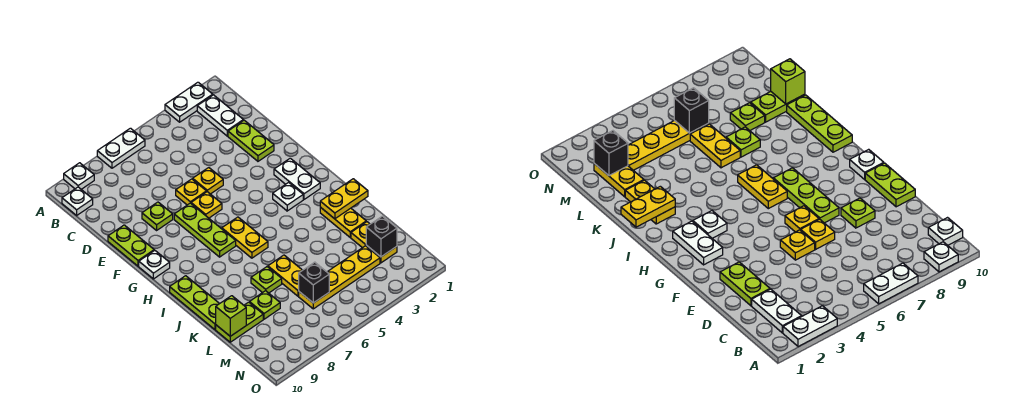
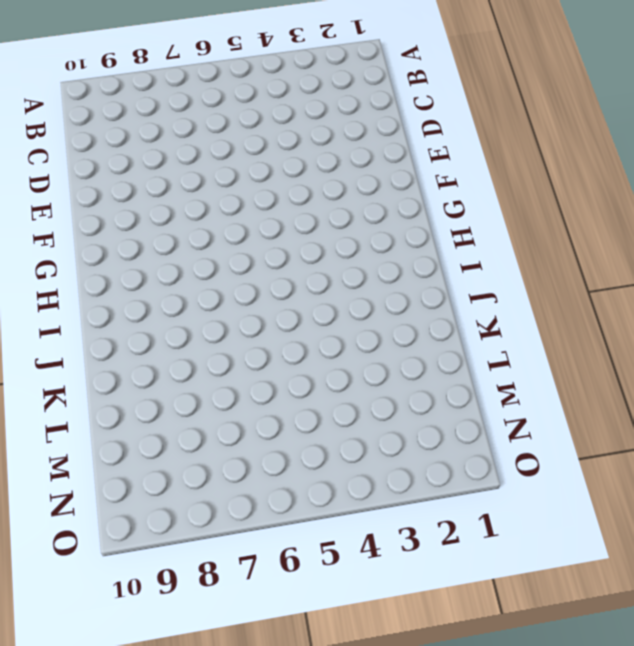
none -> white plate A2:A3 level 1
none -> white plate A6:A7 level 1
none -> white plate A9 level 1

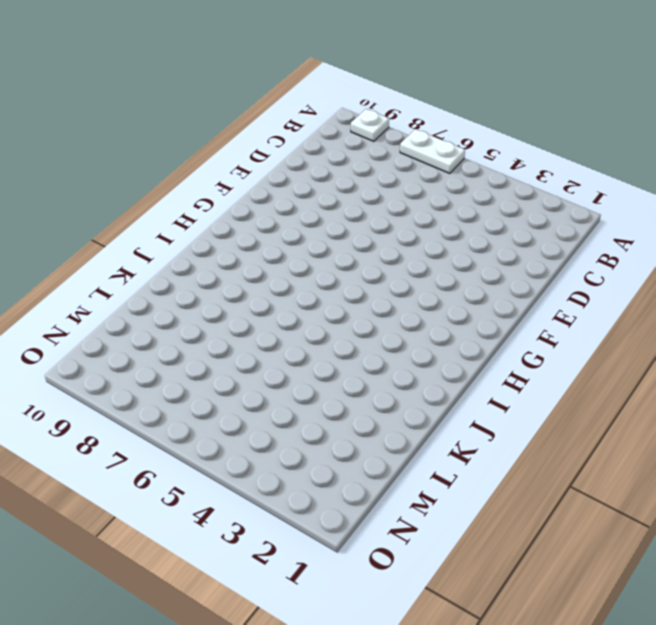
none -> white plate A2:A3 level 1
none -> white plate B2:C2 level 1
none -> white plate B10 level 1

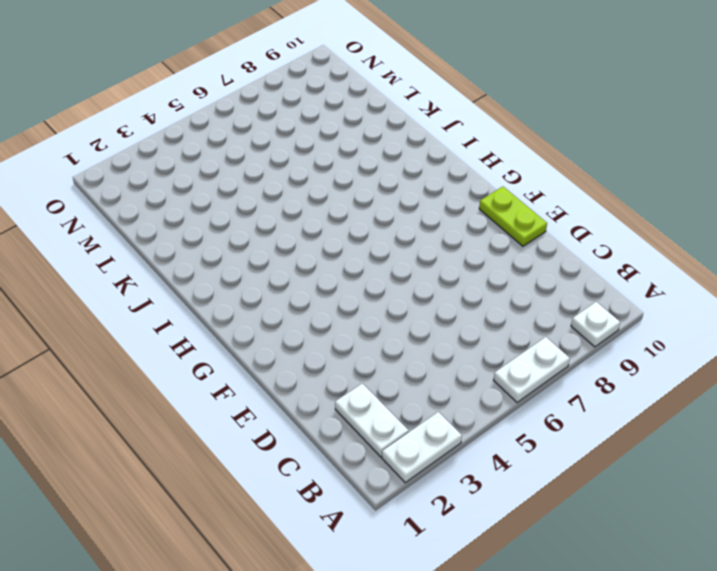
none -> white plate B10 level 1
none -> lime plate D2:E2 level 1
none -> yellow plate E5 level 1

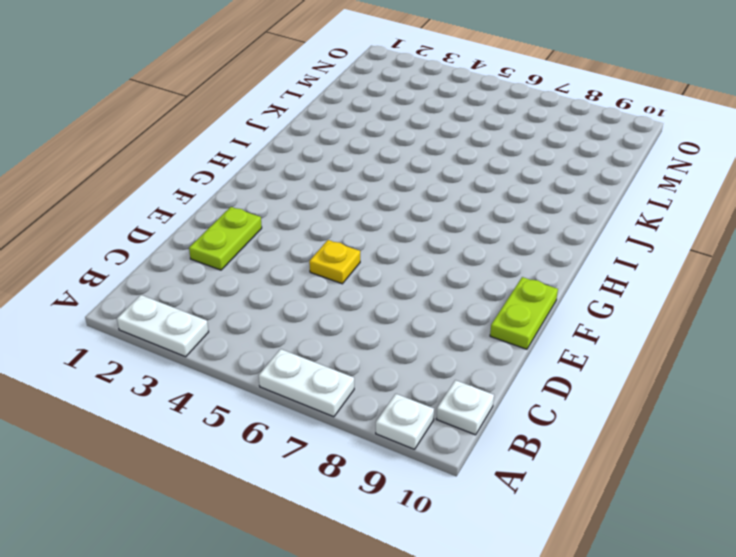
none -> white plate B2:C2 level 1
none -> yellow plate E6 level 1
none -> lime plate E8 level 1

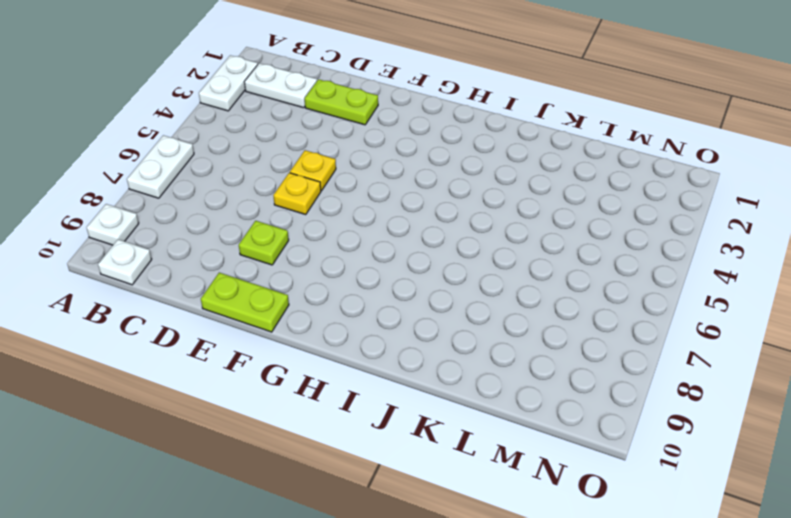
none -> yellow plate F6 level 1
none -> lime plate F7:H7 level 1
none -> white plate G2:H2 level 1

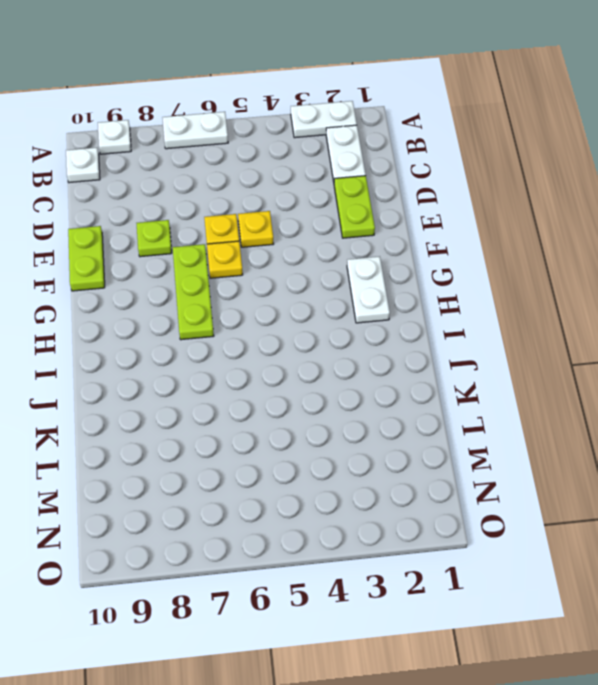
none -> white plate G10 level 1
none -> white plate H3 level 1
none -> yellow plate H6:I6 level 1

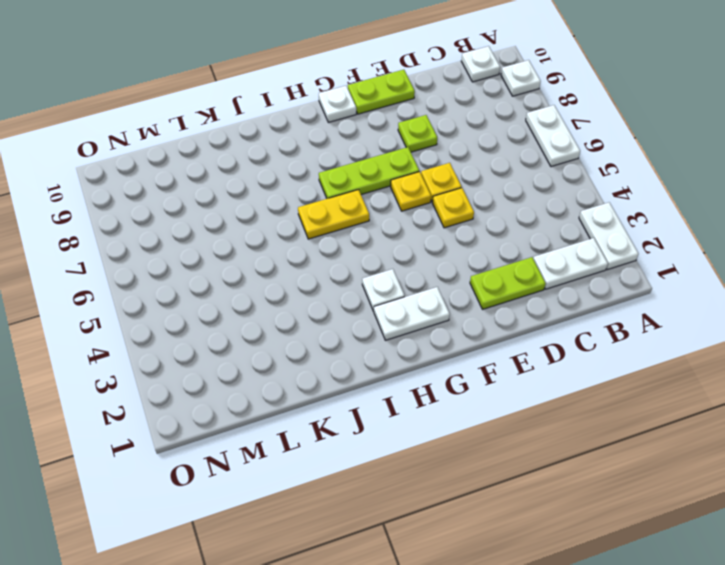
none -> lime plate I10:K10 level 1
none -> yellow plate J2:K2 level 1
none -> yellow plate K6:L6 level 1

